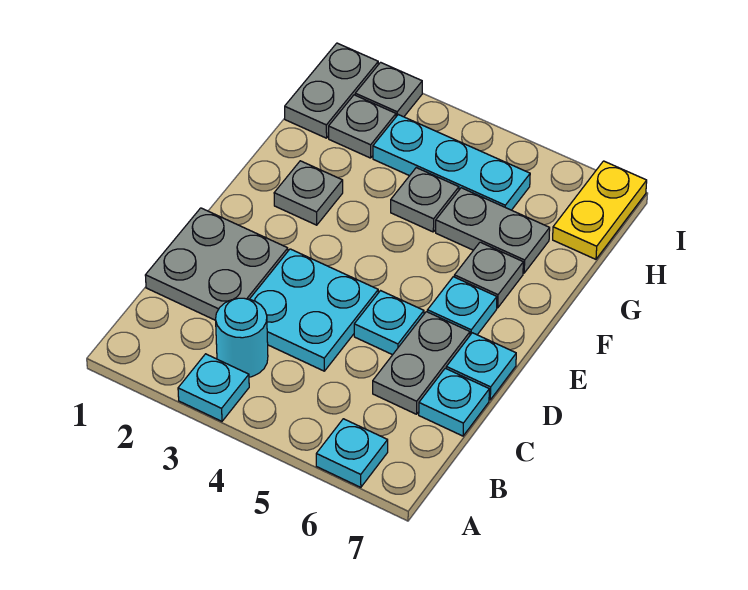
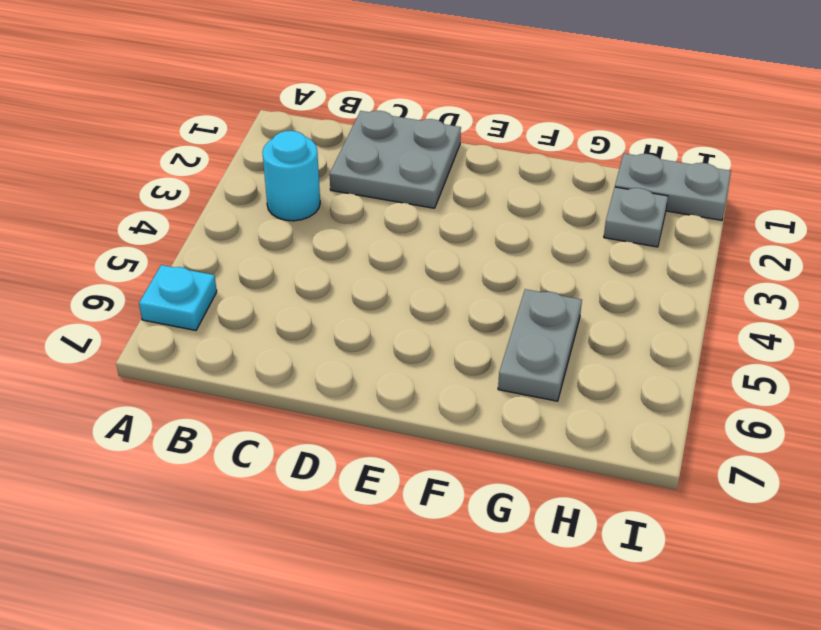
none -> cyan plate A3 level 1
none -> cyan plate C3:D4 level 1
none -> grey plate C6:D6 level 1

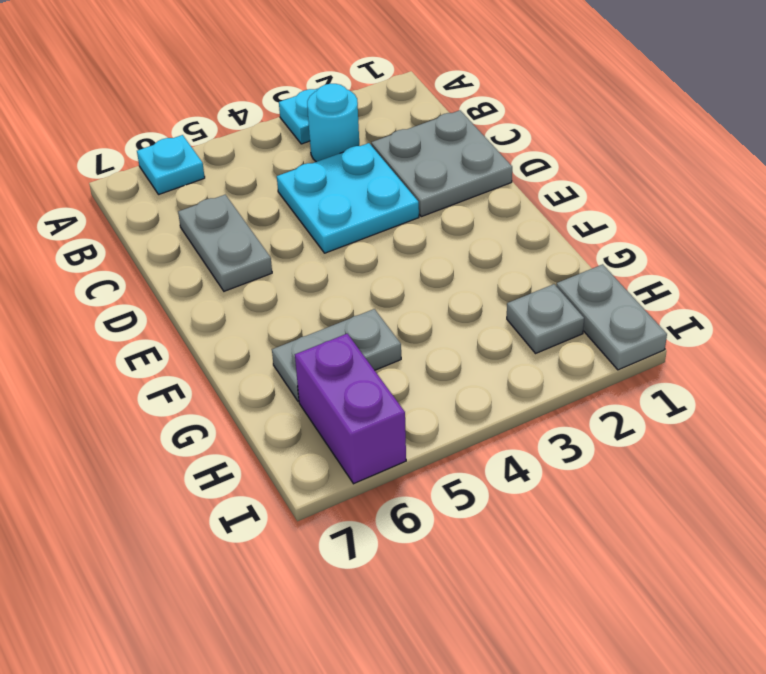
purple brick H6:I6 level 1 -> none
none -> cyan plate C7 level 1
none -> cyan plate D5 level 1
none -> cyan plate D7 level 1

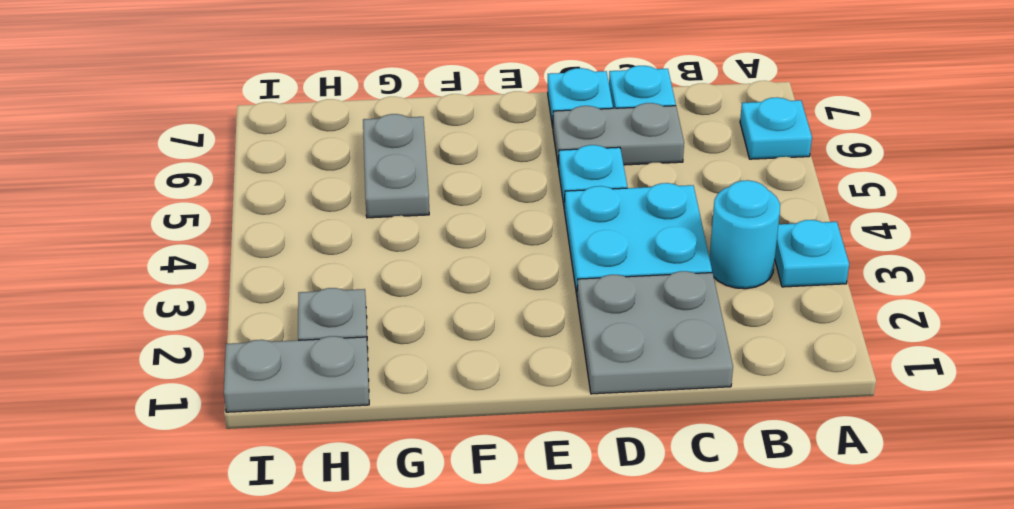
none -> cyan plate E6 level 1
none -> grey plate F2 level 1
none -> grey plate F6 level 1

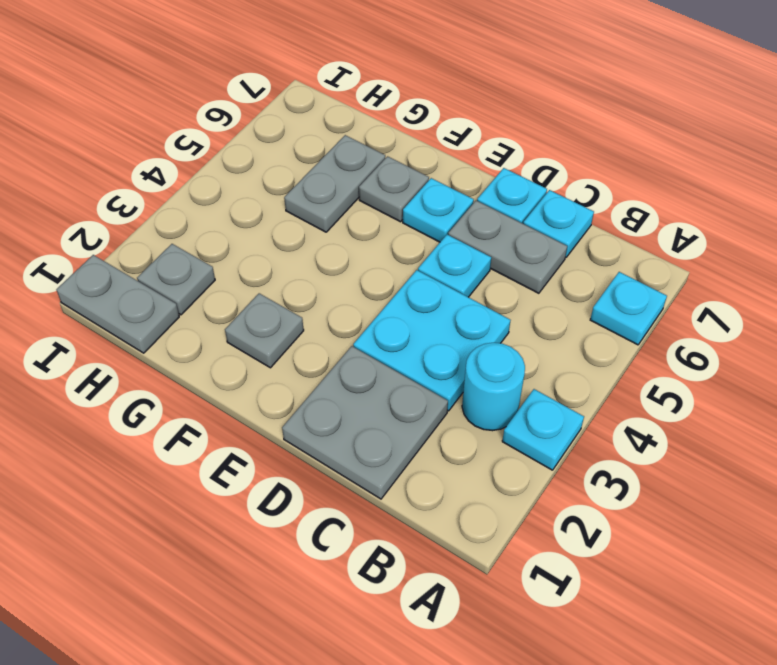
none -> grey plate G4 level 1
none -> cyan plate H3:H5 level 1
none -> yellow plate H7:I7 level 1

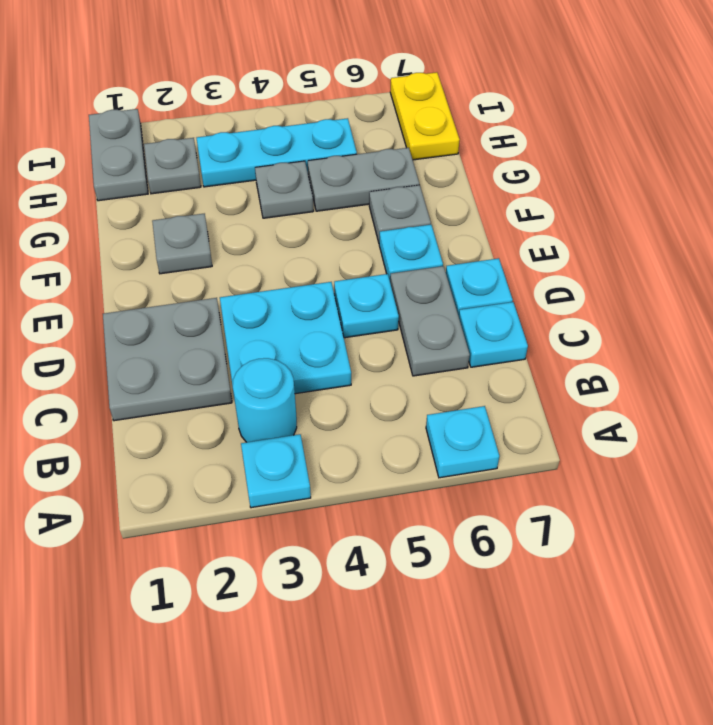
none -> grey plate I2 level 1

